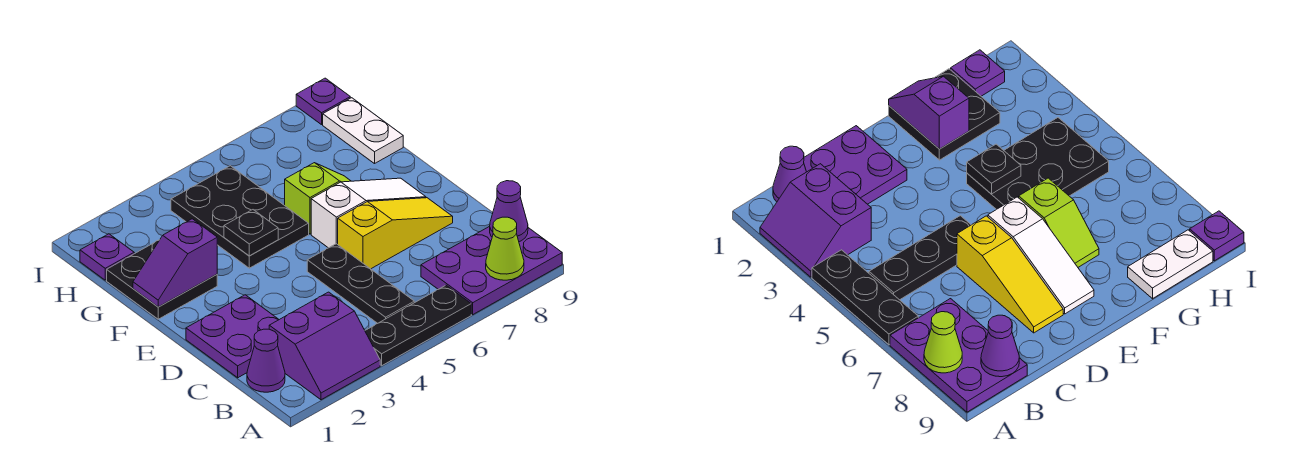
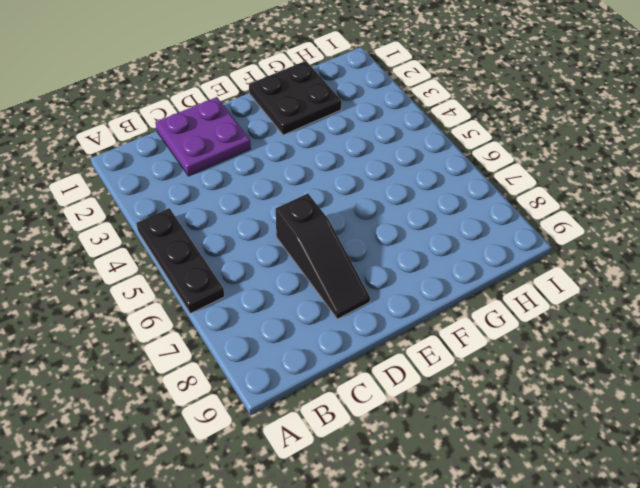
black slope D6:D8 level 1 top 6 -> yellow slope D6:D8 level 1 top 6
none -> purple slope A2:B3 level 1 top B
none -> purple plate A7:B9 level 1
none -> purple cone B1 level 1

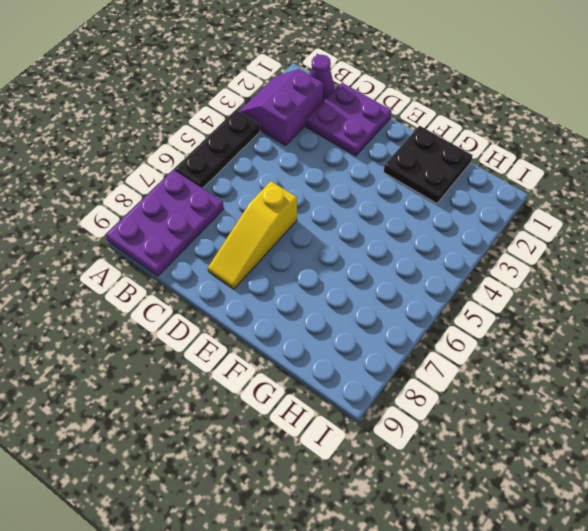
none -> black plate B5:D5 level 1
none -> white slope E6:E8 level 1 top 6
none -> black plate F4:H5 level 1

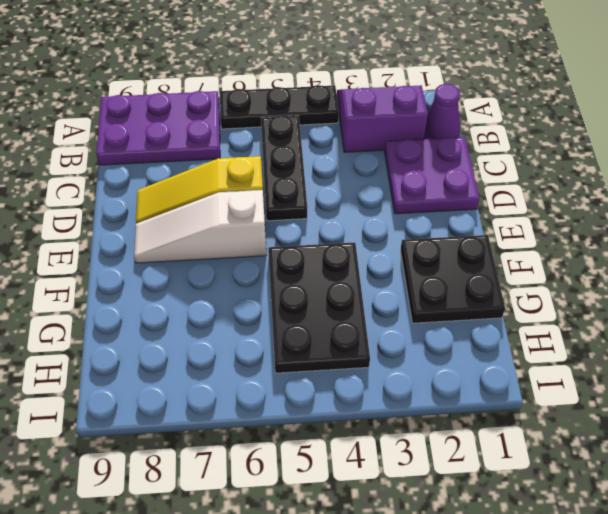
none -> lime slope F6:F7 level 1 top 6
none -> white plate G9:H9 level 1
none -> purple plate H1 level 1

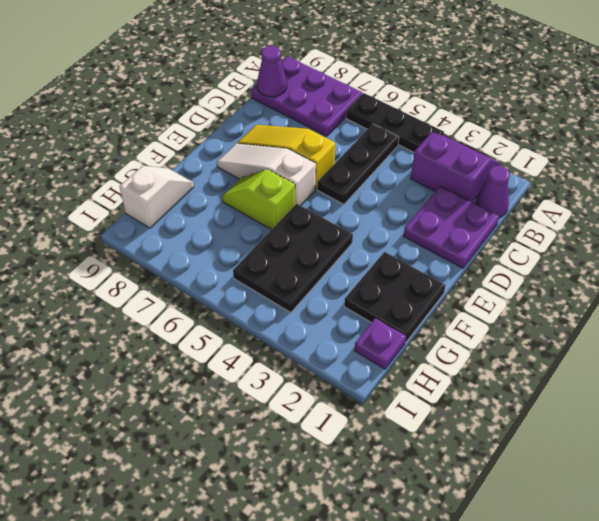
white slope G9:H9 level 1 top H -> white plate G9:H9 level 1
none -> purple plate I9 level 1
none -> lime cone A8 level 2
none -> purple slope F1:F2 level 2 top 2

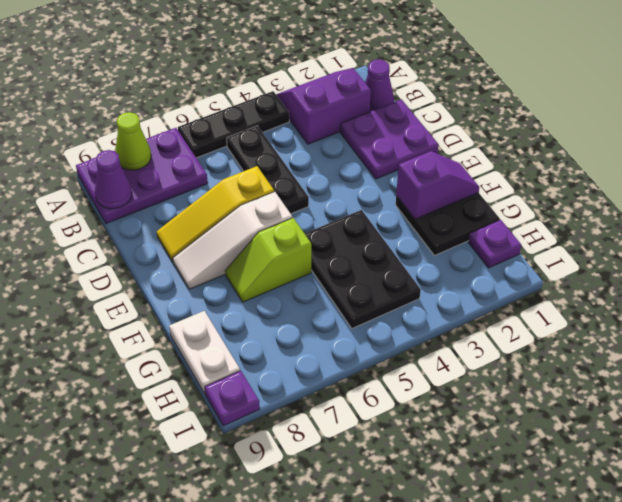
none -> black plate F4 level 2

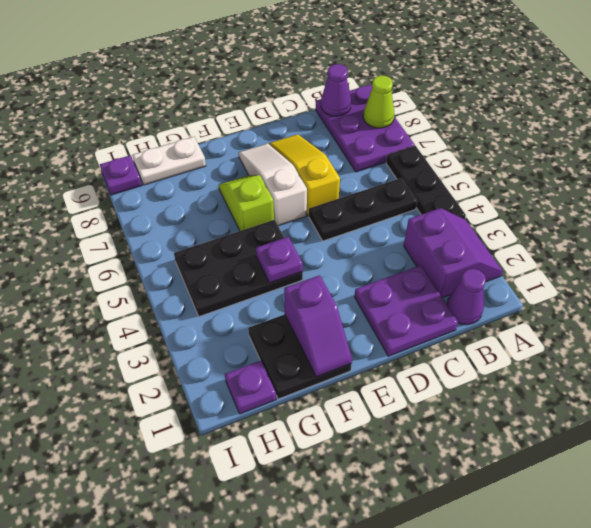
purple plate F4 level 2 -> black plate F4 level 2

